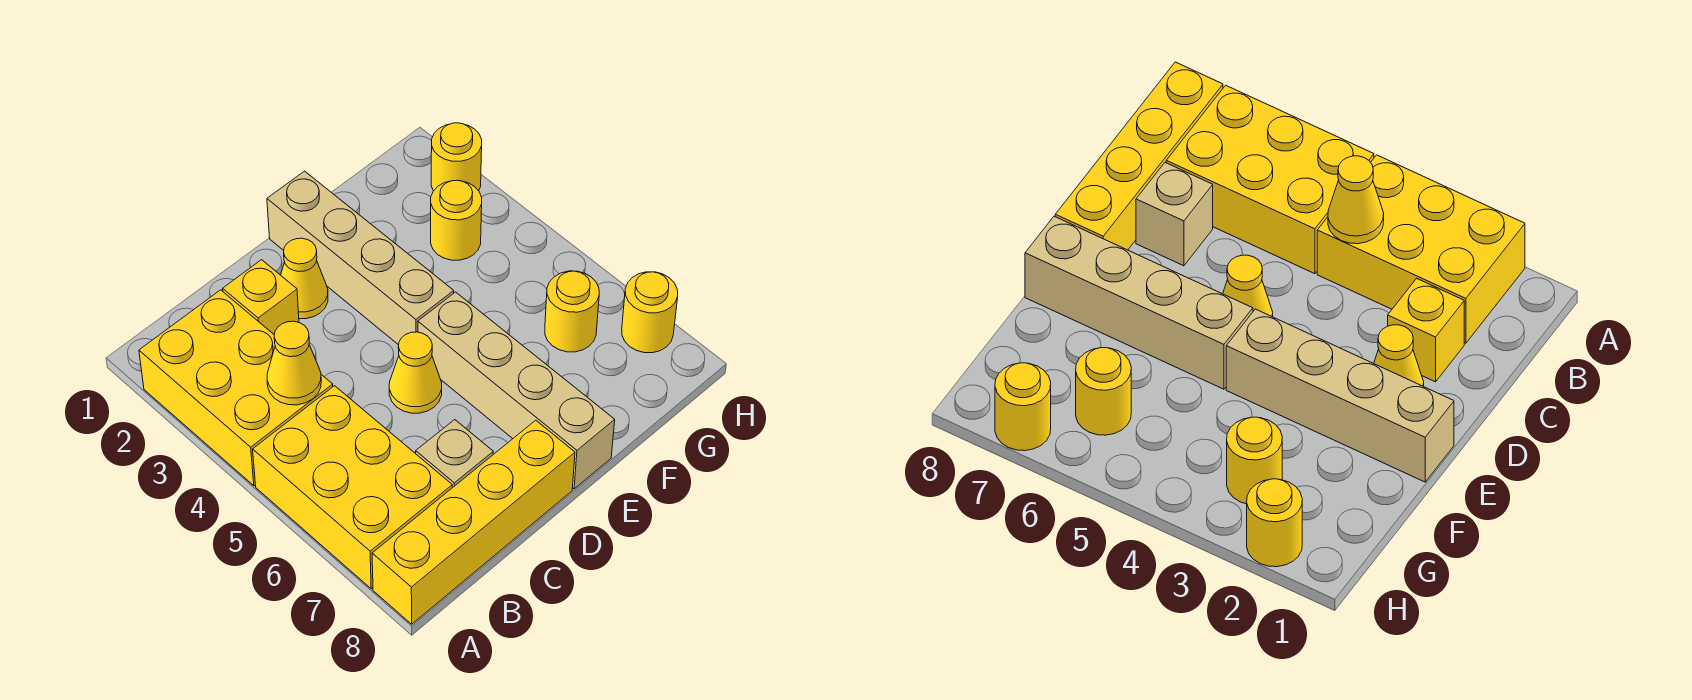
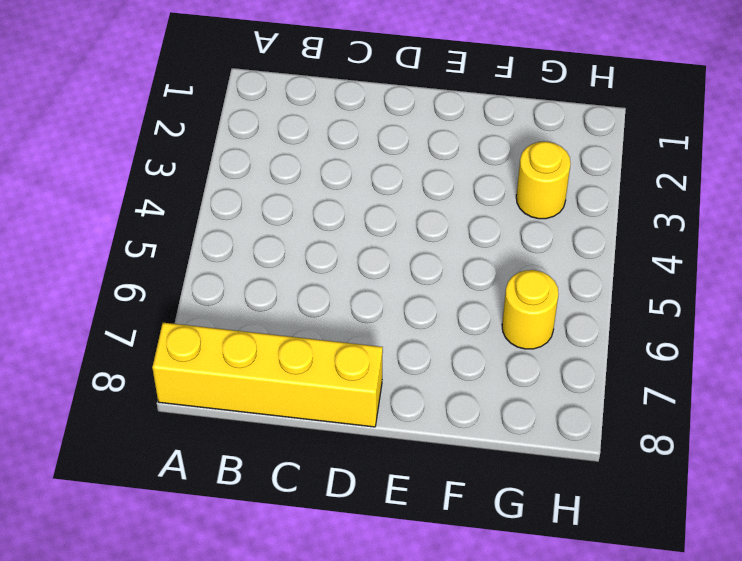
none -> yellow brick A2:B4 level 1
none -> yellow brick A5:B7 level 1
none -> yellow brick C2 level 1

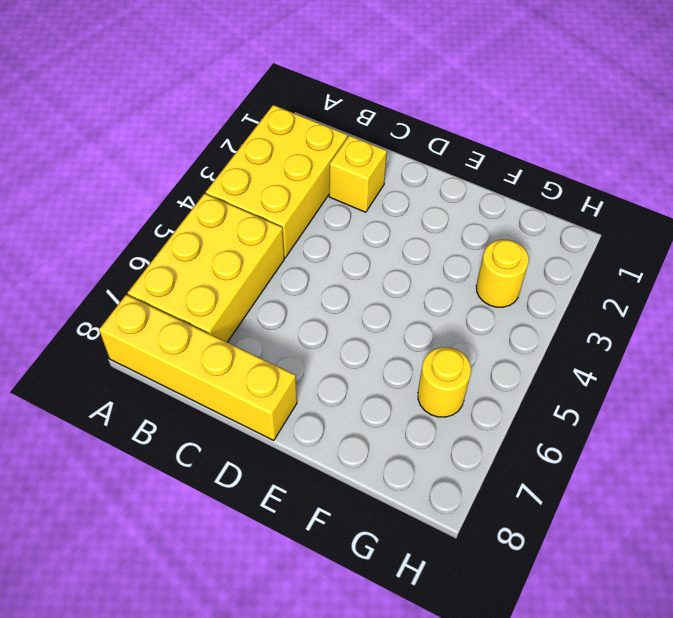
none -> tan brick C7 level 1
none -> yellow cone D2 level 1
none -> yellow cone D5 level 1

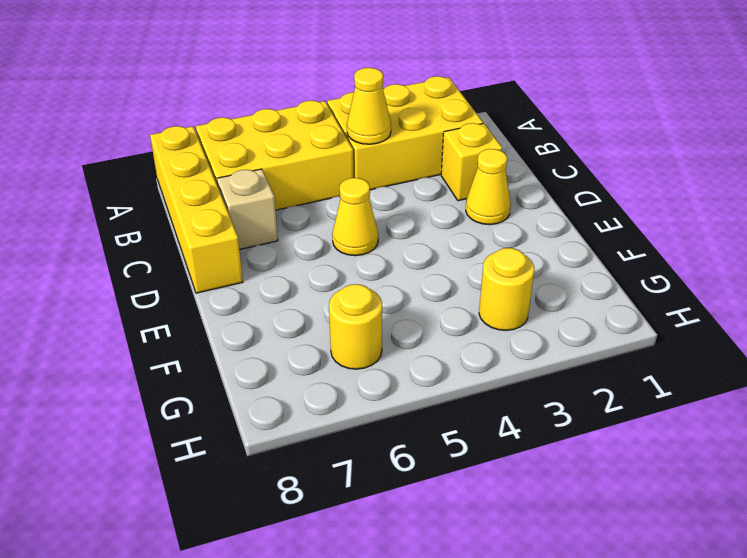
none -> tan brick E1:E4 level 1
none -> tan brick E5:E8 level 1
none -> yellow round brick H2 level 1

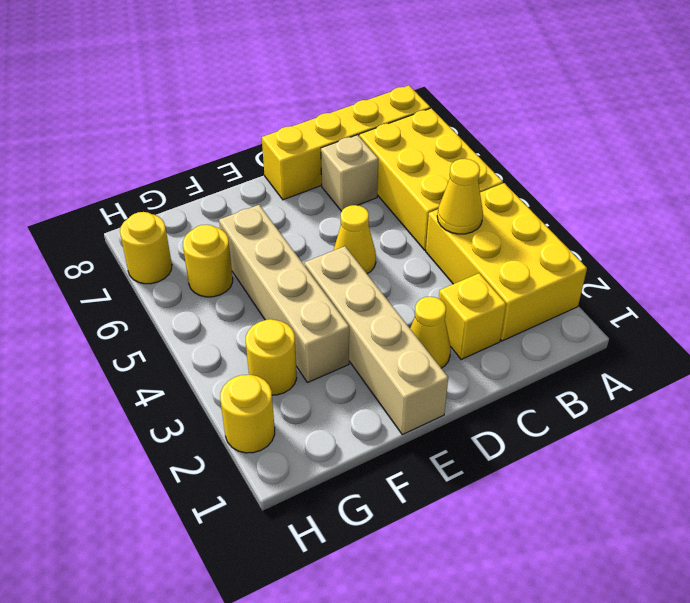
tan brick F3:F6 level 1 -> tan brick E5:E8 level 1

